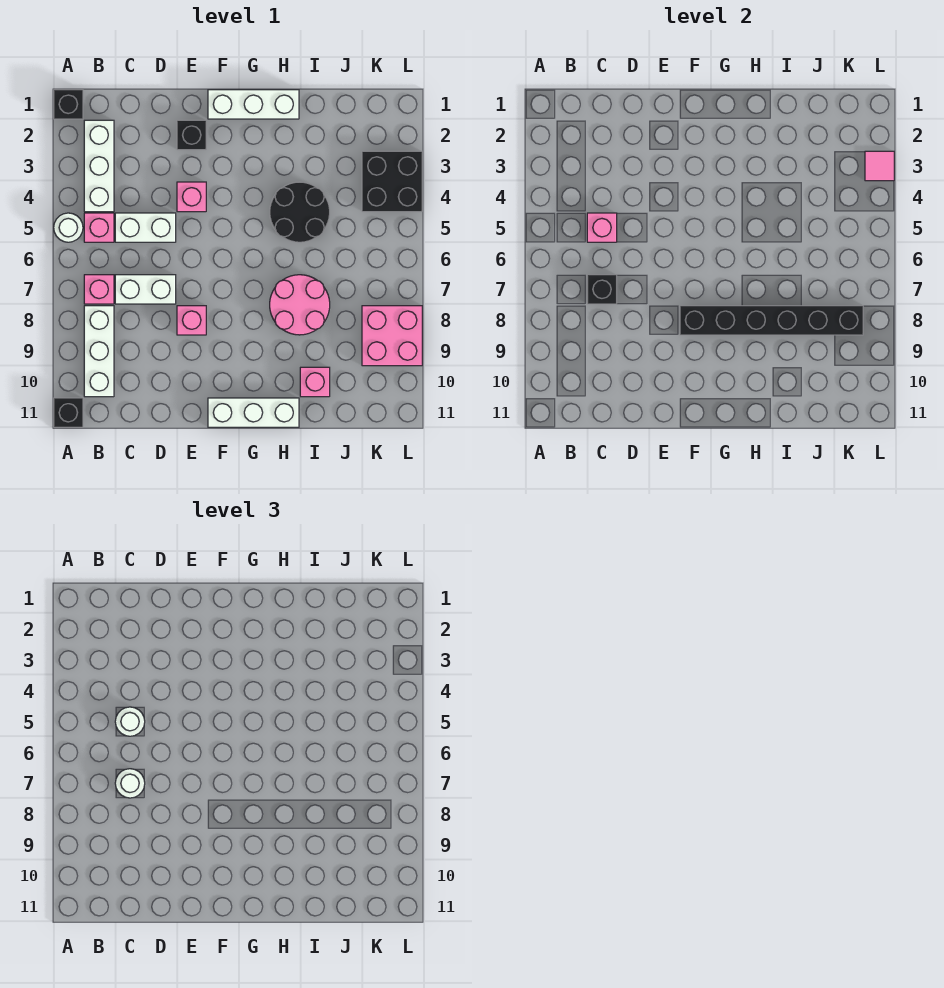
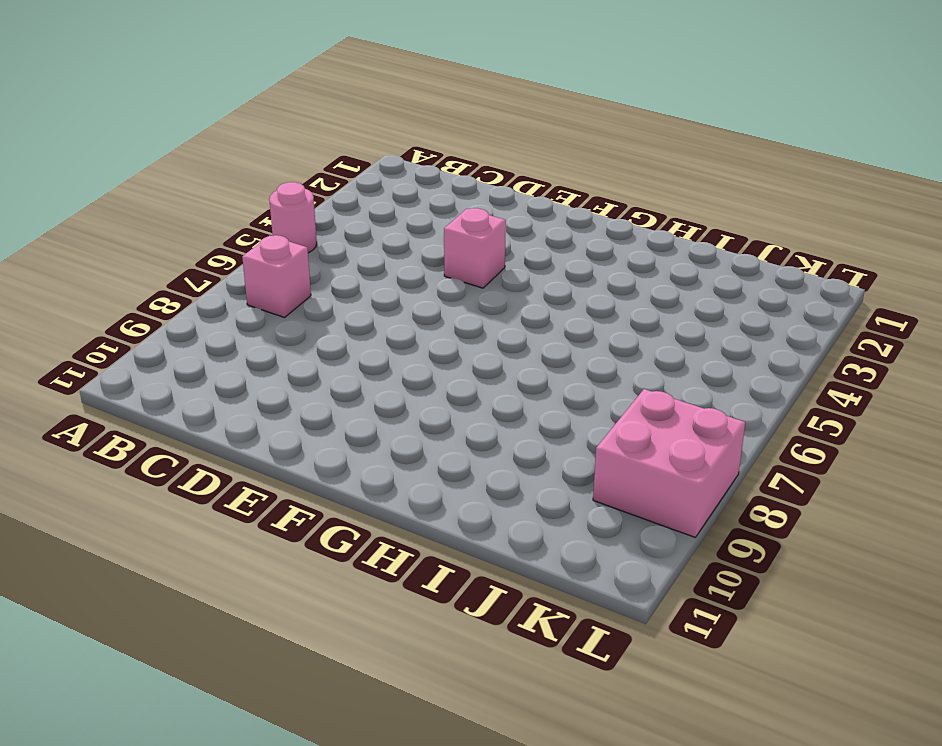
pink round brick A5 level 1 -> white round brick A5 level 1
none -> black brick A1 level 1
none -> black brick A11 level 1
none -> white brick B2:B4 level 1

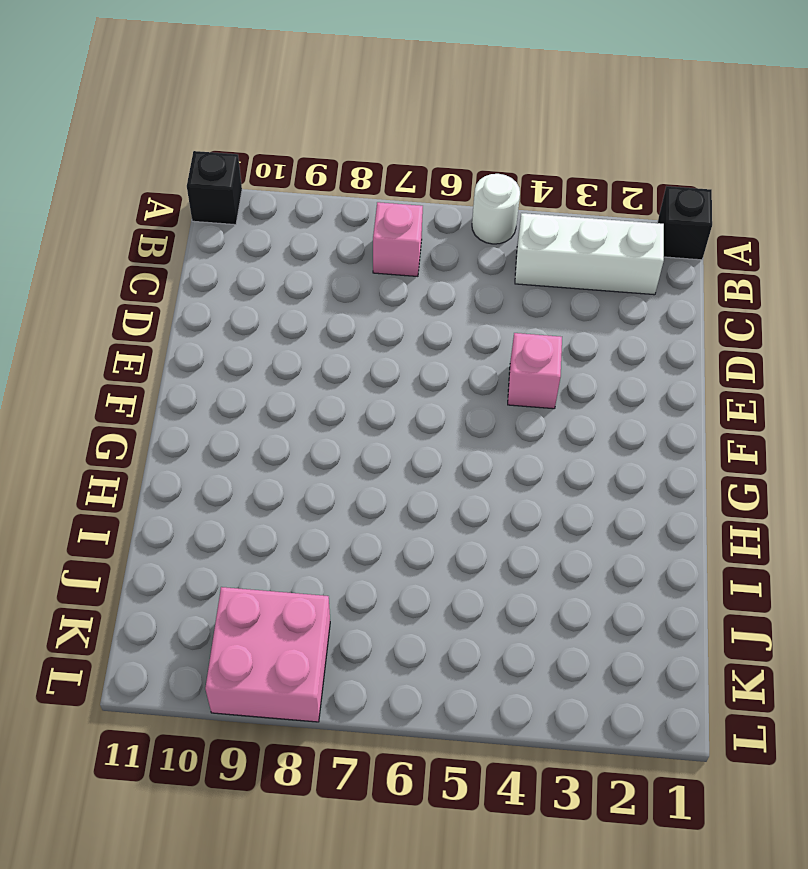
none -> pink brick B5 level 1
none -> white brick B8:B10 level 1
none -> white brick C5:D5 level 1

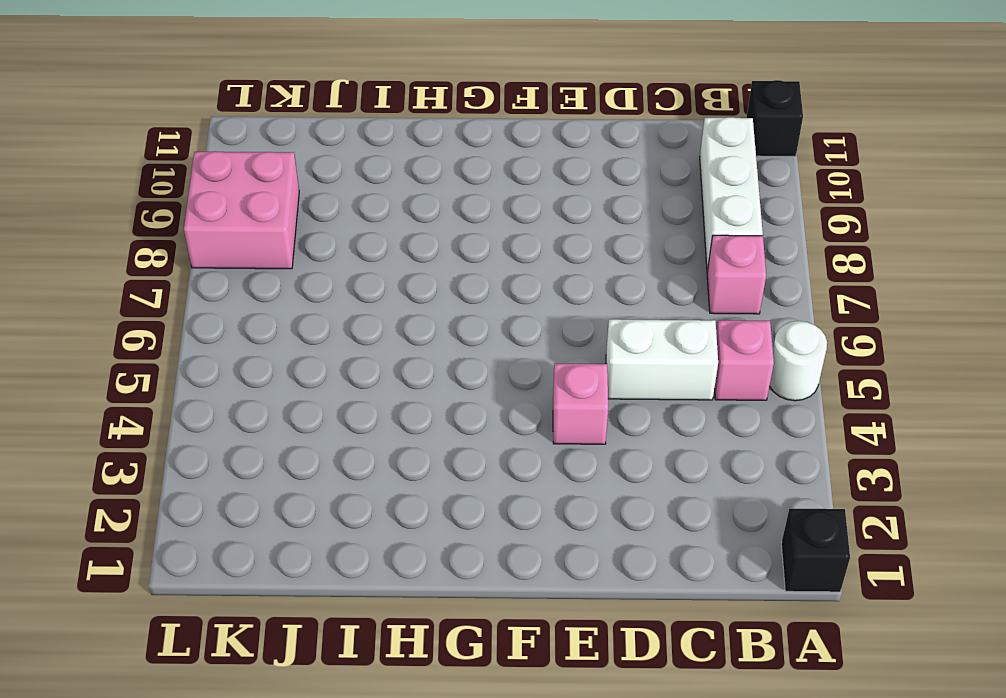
none -> white brick B2:B4 level 1
none -> white brick C7:D7 level 1
none -> black brick E2 level 1

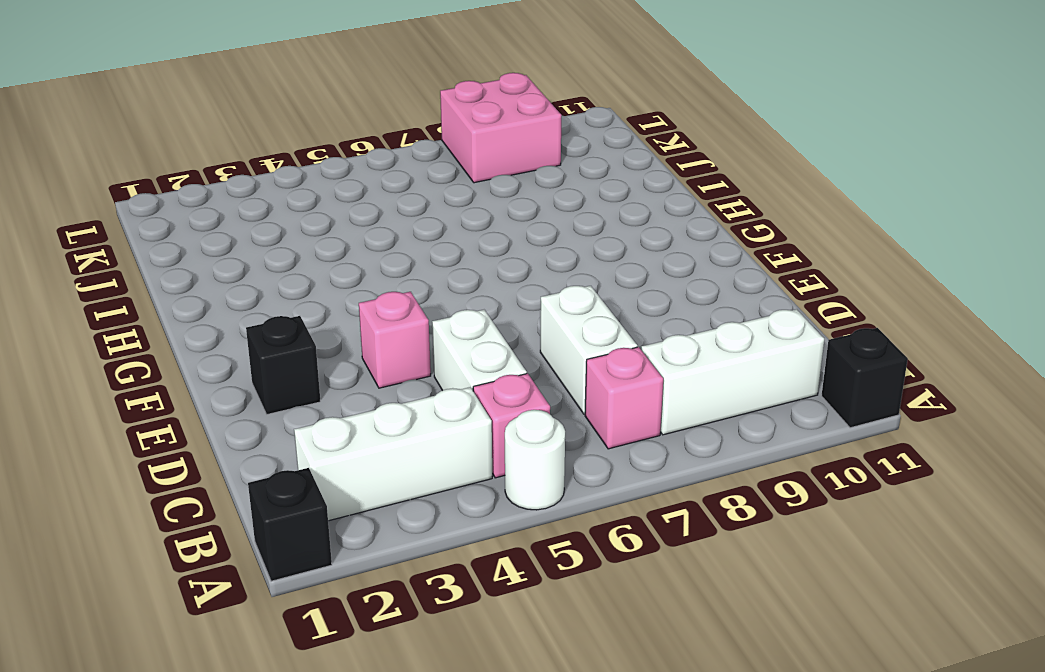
none -> pink brick E8 level 1
none -> white brick F1:H1 level 1
none -> white brick F11:H11 level 1

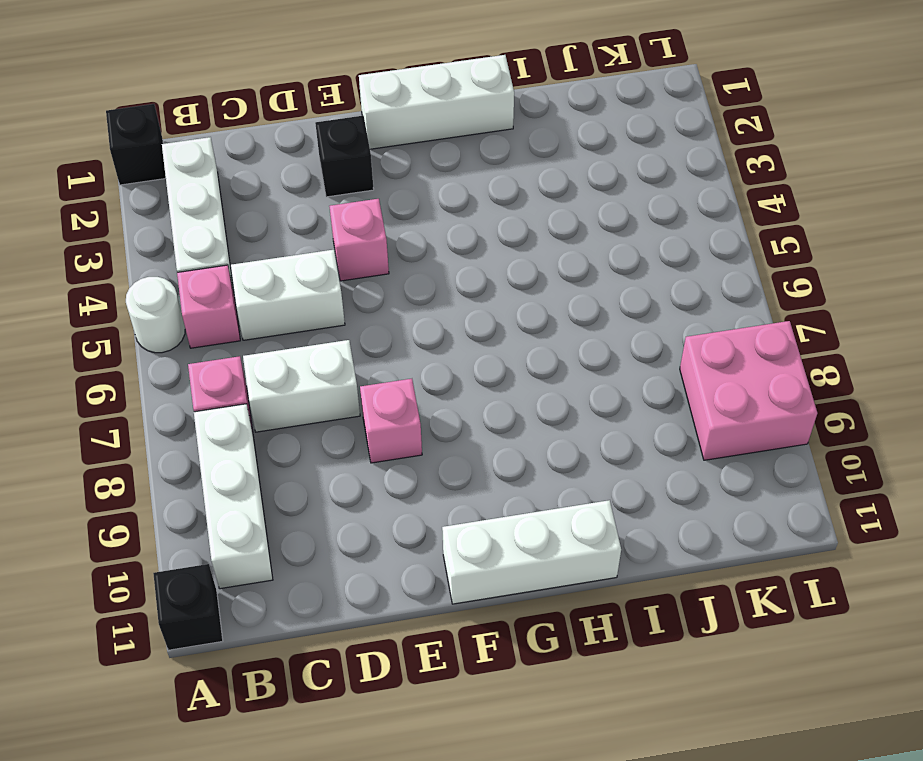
none -> black round brick H4:I5 level 1
none -> pink round brick H7:I8 level 1
none -> pink brick I10 level 1

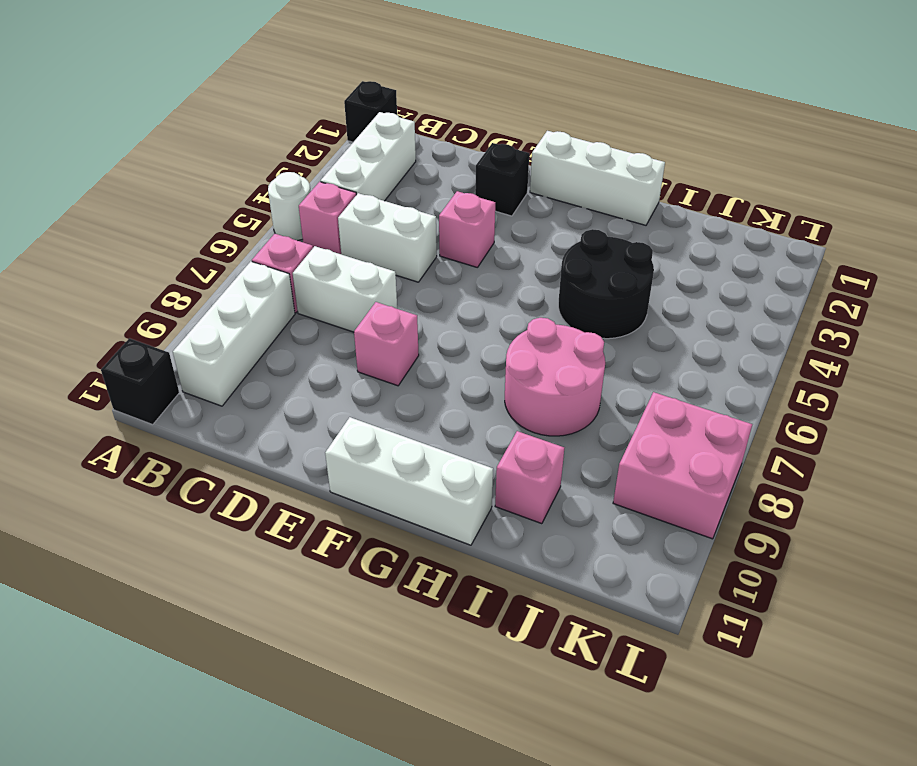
none -> black brick K3:L4 level 1
none -> pink brick C5 level 2
none -> black brick C7 level 2

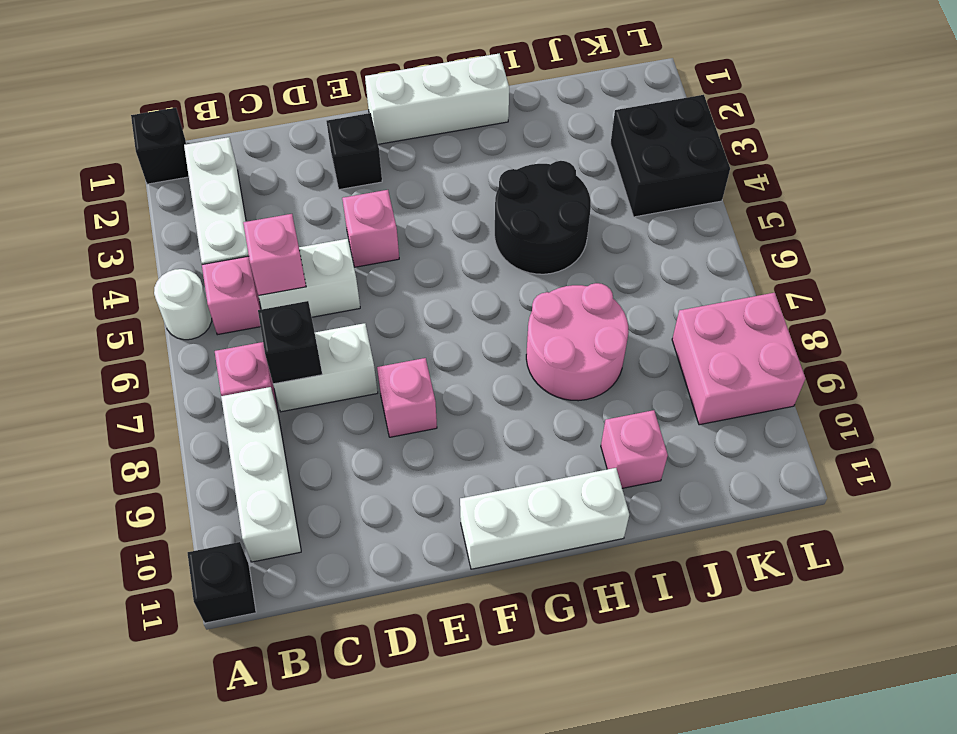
none -> black brick F8:K8 level 2
none -> pink tile L3 level 2
none -> white round brick C5 level 3

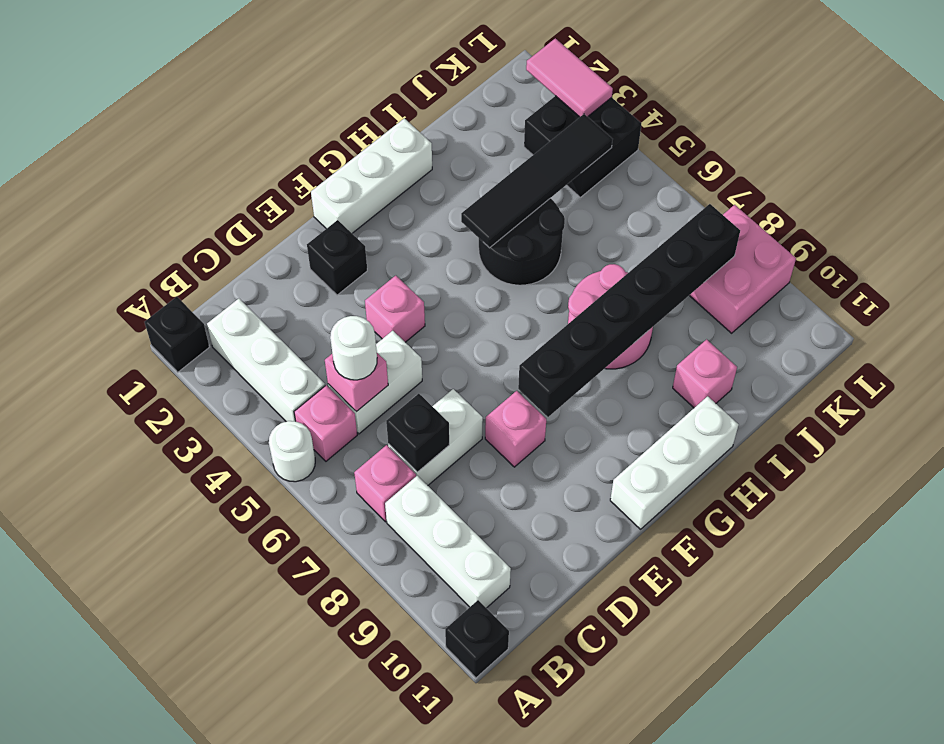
black tile H4:K4 level 2 -> none
pink tile L2:L3 level 2 -> pink tile L3 level 2
none -> white round brick C7 level 3

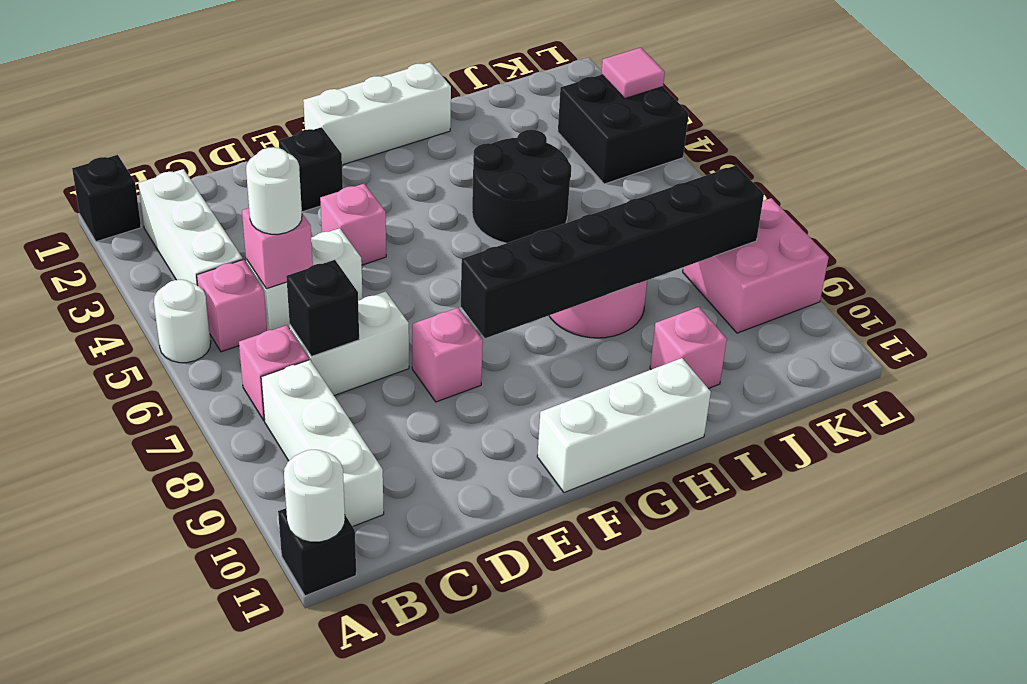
white round brick A11 level 2 -> white round brick C7 level 3

